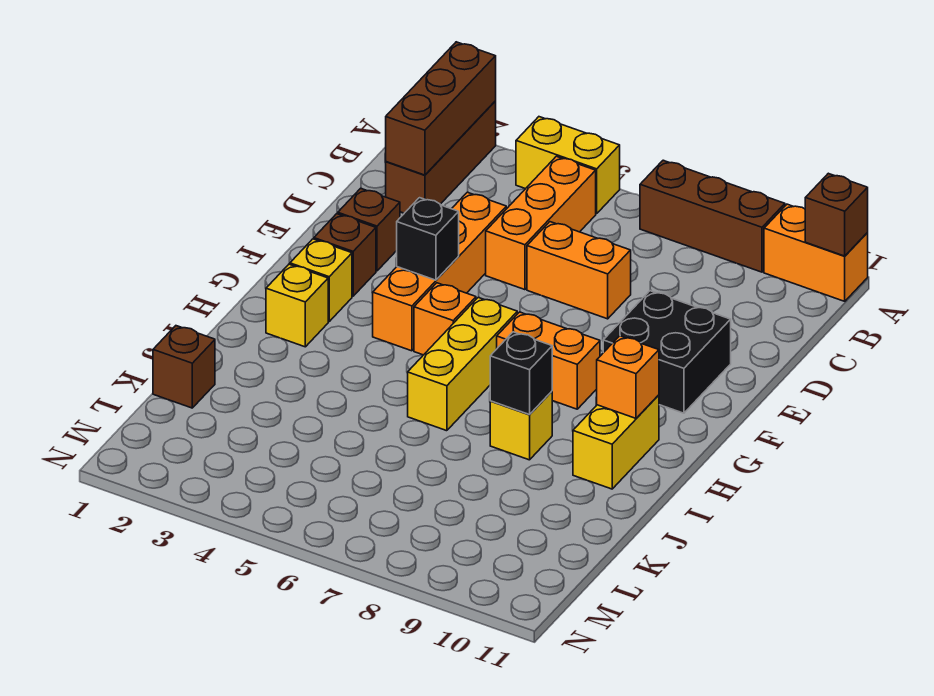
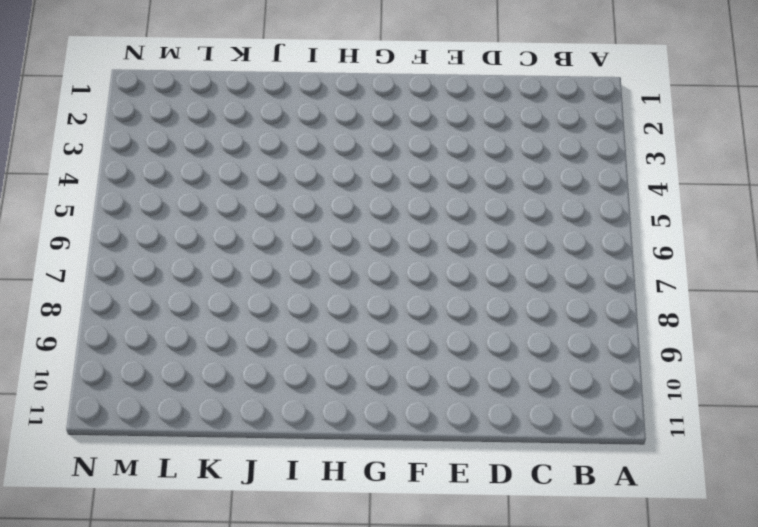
none -> brown brick A2:C2 level 1
none -> yellow brick A4:A5 level 1
none -> brown brick A7:A9 level 1

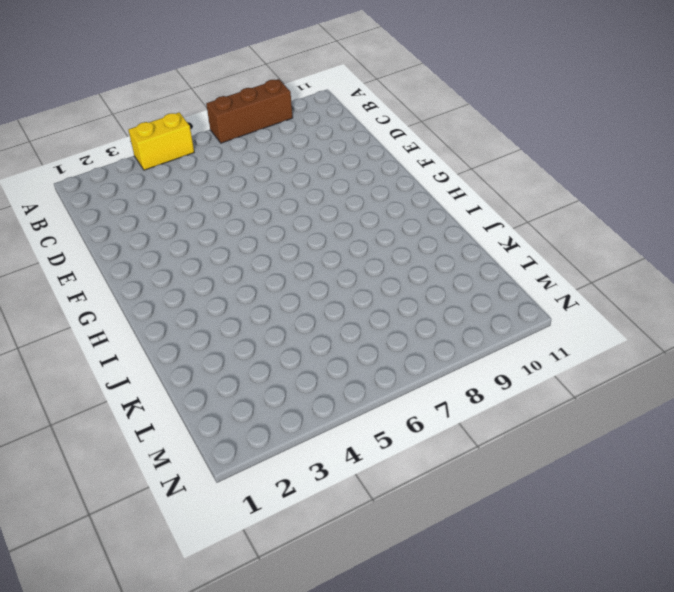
none -> brown brick A2:C2 level 1
none -> orange brick A10:A11 level 1
none -> orange brick B5:D5 level 1

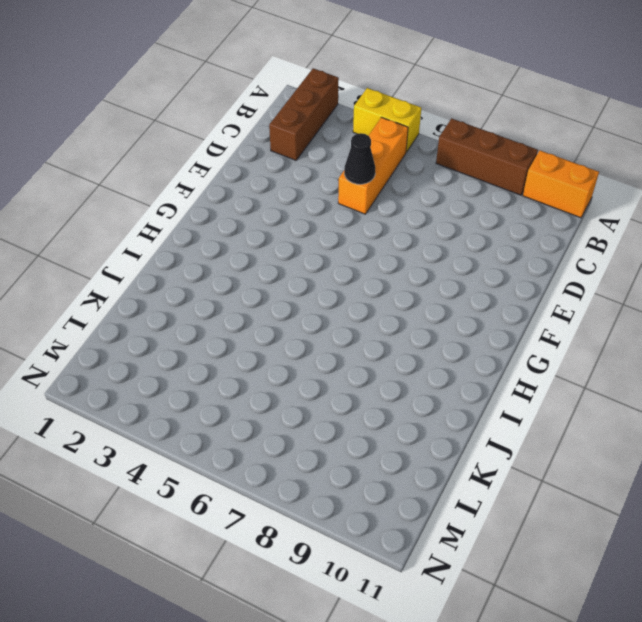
black cone D5 level 2 -> none
none -> orange brick D4:G4 level 1
none -> orange brick D6:D7 level 1
none -> brown brick E2 level 1

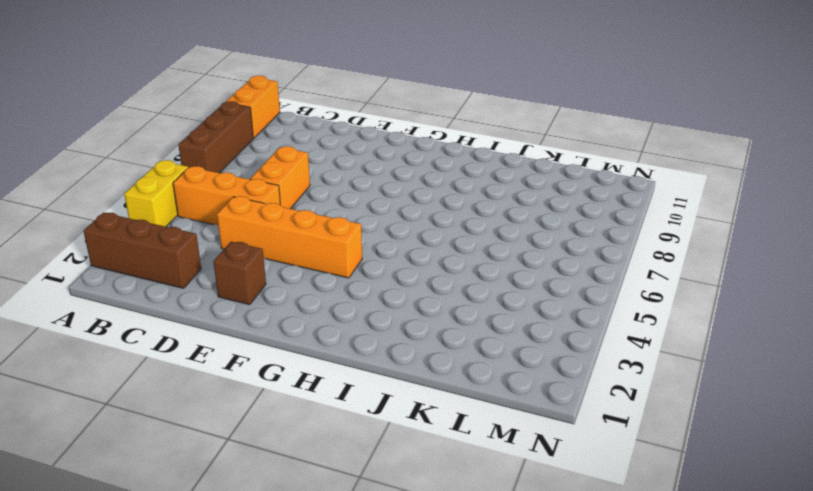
none -> black brick E9:F10 level 1
none -> brown brick F2 level 1
none -> yellow brick G2 level 1

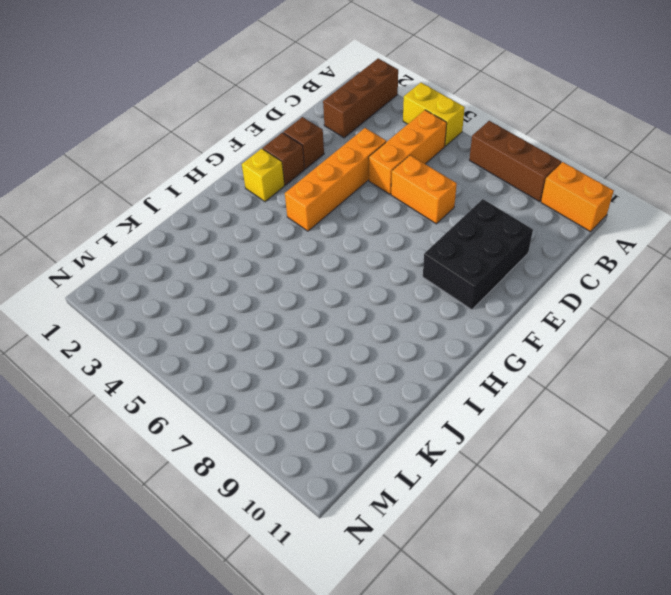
black brick D9:F10 level 1 -> black brick E9:F10 level 1
none -> orange brick G5 level 1
none -> yellow brick G6:I6 level 1
none -> orange brick G7:G8 level 1

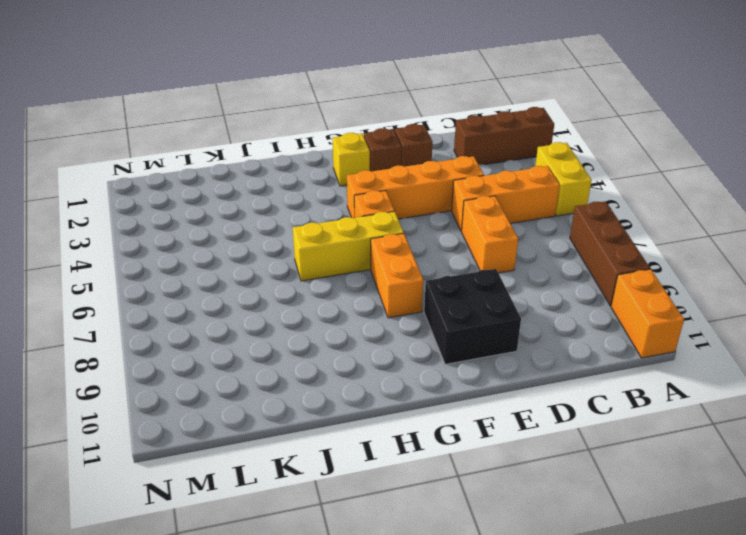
none -> yellow brick H2 level 1
none -> yellow brick H10:I10 level 1
none -> yellow brick I8 level 1

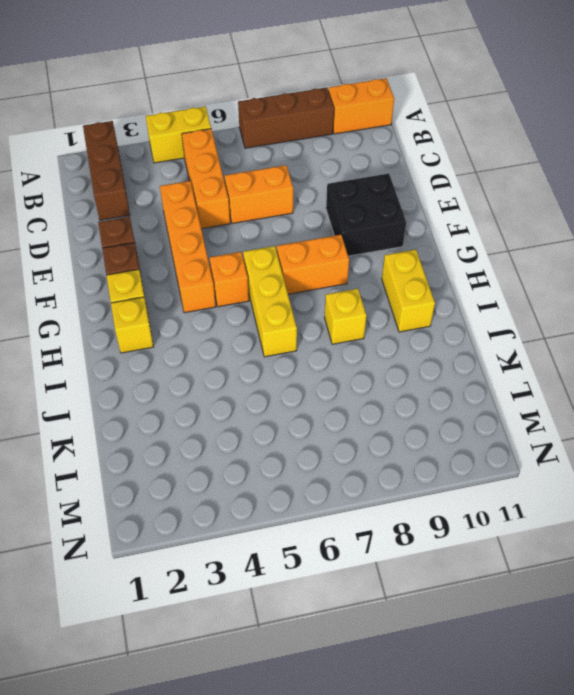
none -> brown brick K1 level 1
none -> brown brick A2:C2 level 2
none -> brown brick A11 level 2

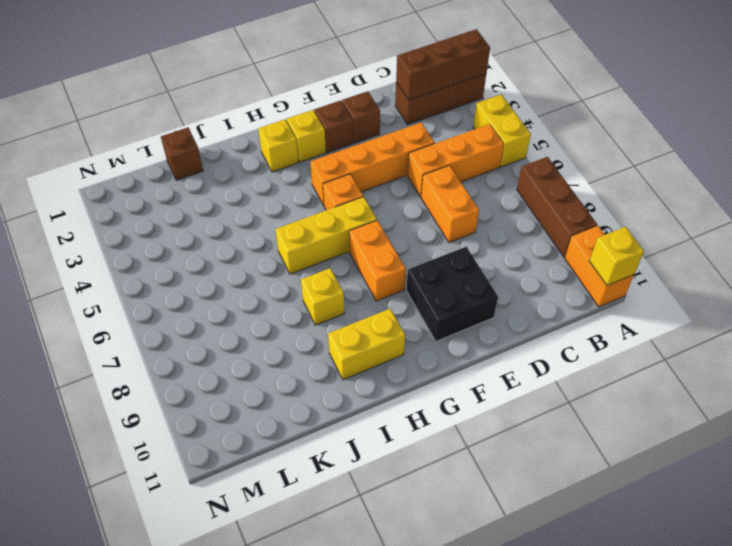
yellow brick A11 level 2 -> brown brick A11 level 2
none -> black brick F4 level 2
none -> orange brick H10 level 2
none -> black brick I8 level 2

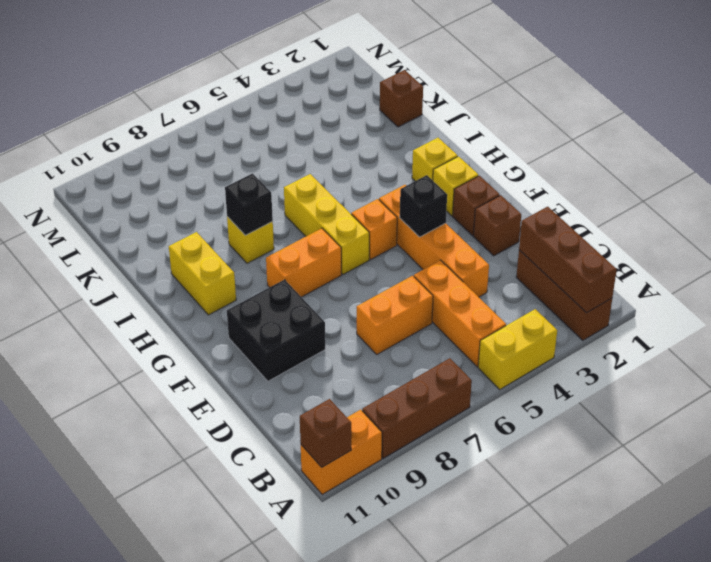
none -> orange brick H10 level 2

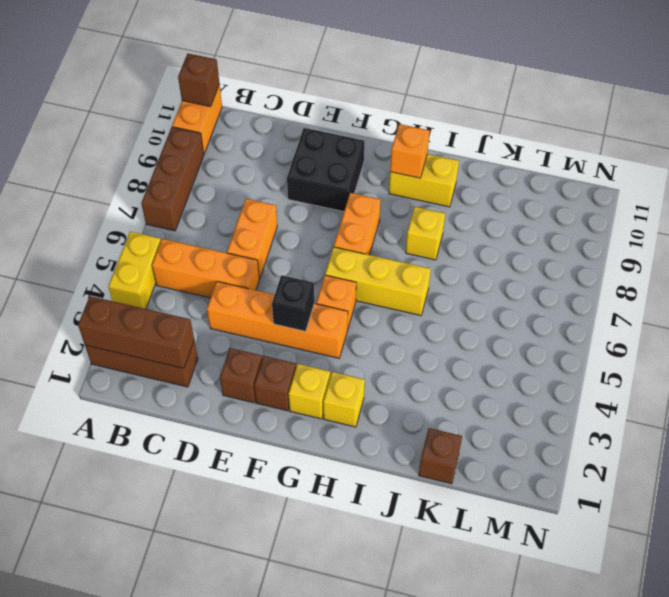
none -> black brick I8 level 2

